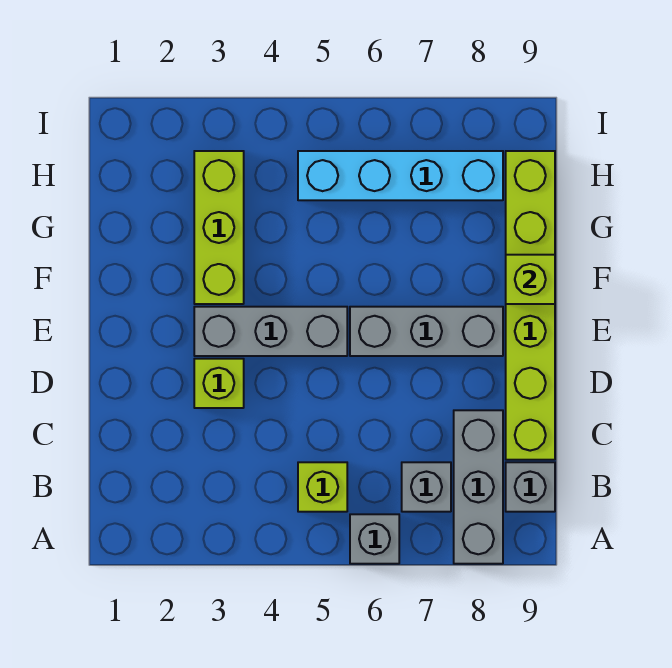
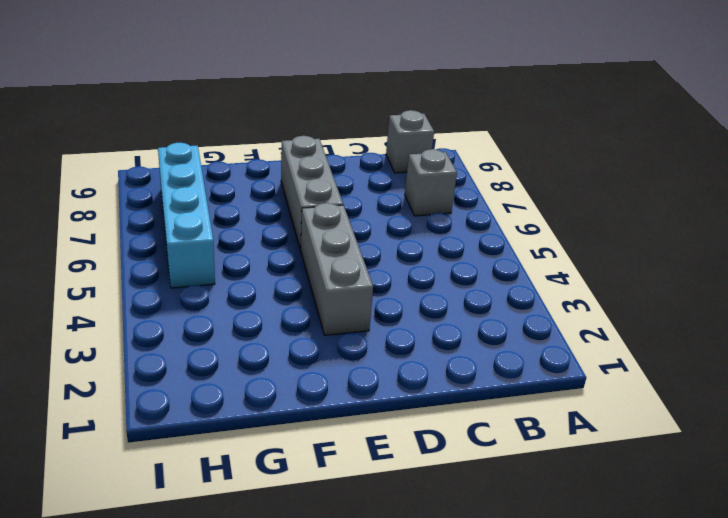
none -> grey brick A6 level 1
none -> grey brick A8:C8 level 1
none -> lime brick B5 level 1

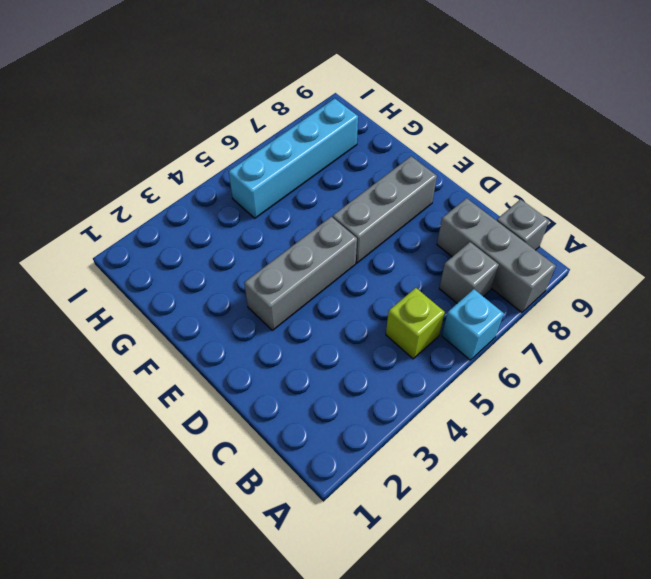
cyan brick A6 level 1 -> grey brick A6 level 1
none -> lime brick C9:H9 level 1
none -> lime brick D3 level 1
none -> lime brick F3:H3 level 1

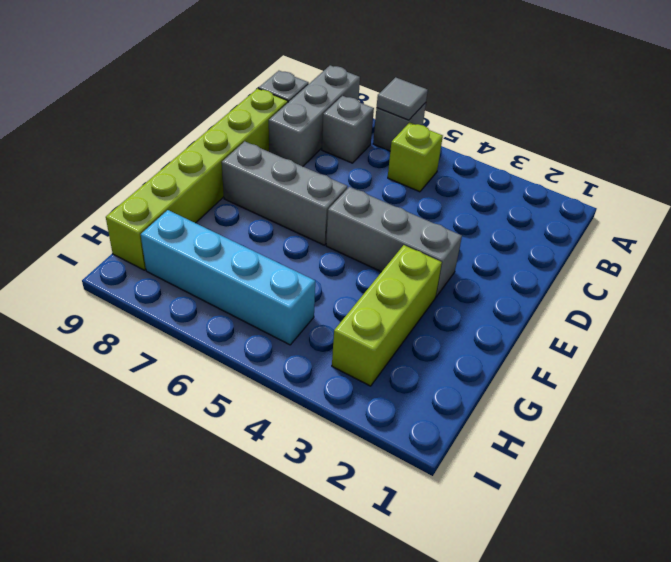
grey tile A6 level 2 -> none
none -> lime brick D3 level 1
none -> lime brick F9 level 2

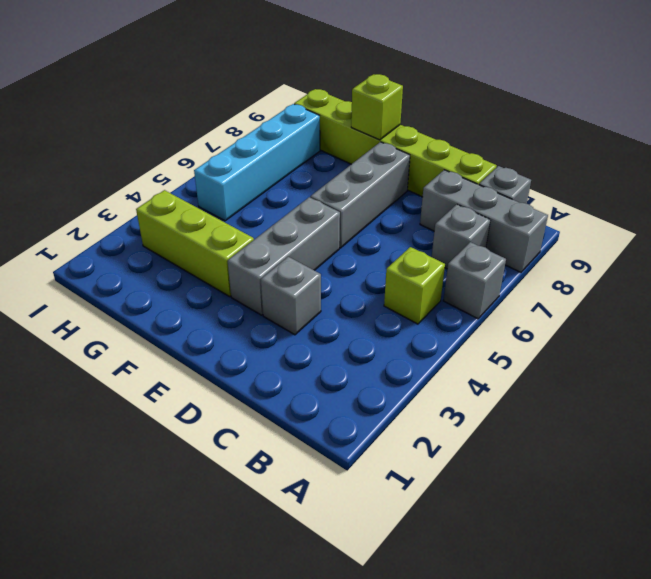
grey brick D3 level 1 -> lime brick D3 level 1

